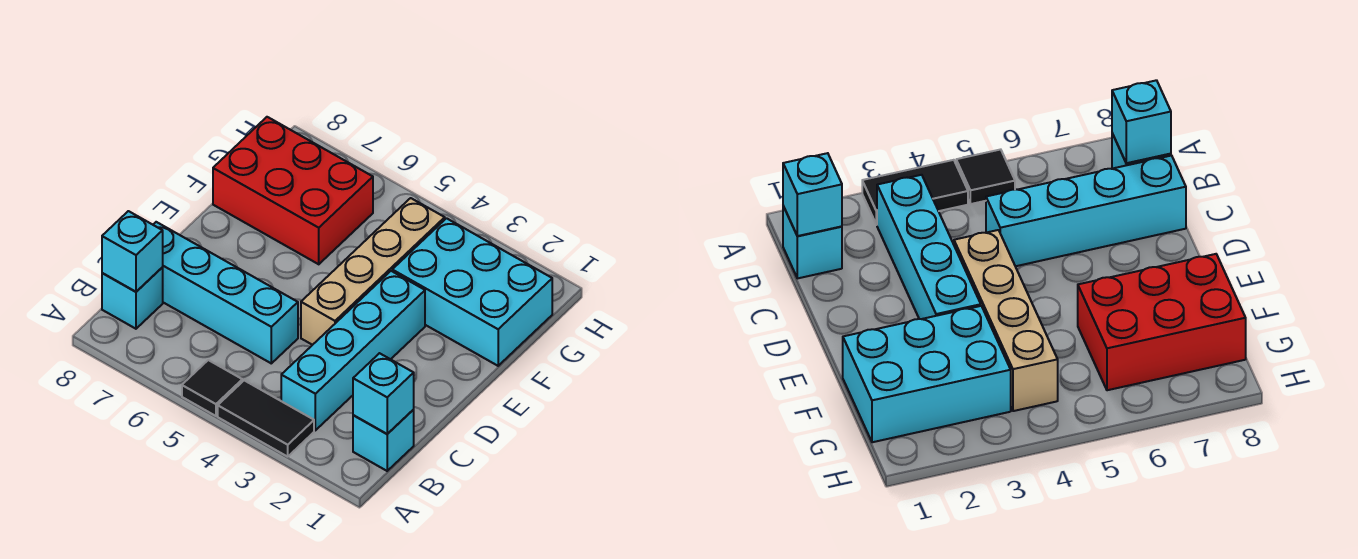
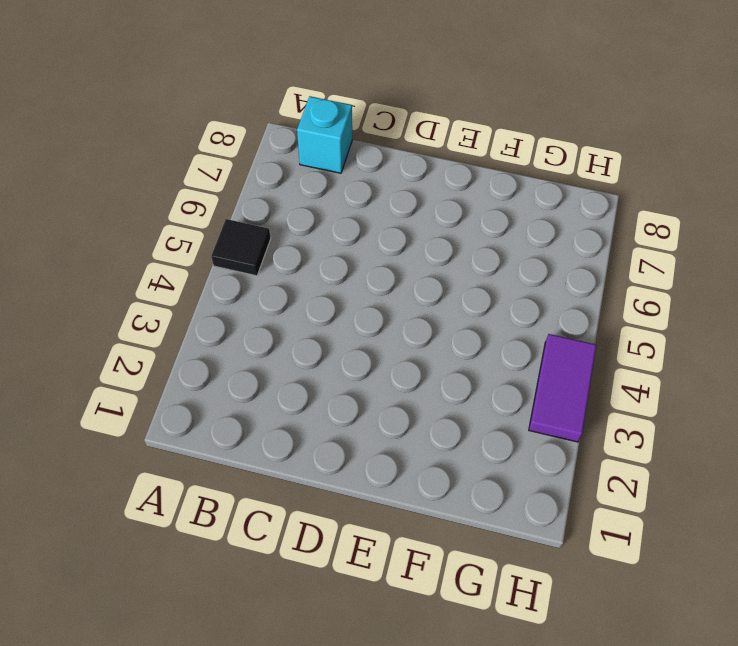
purple tile H3:H4 level 1 -> none
none -> black tile A3:A4 level 1
none -> cyan brick B1 level 1

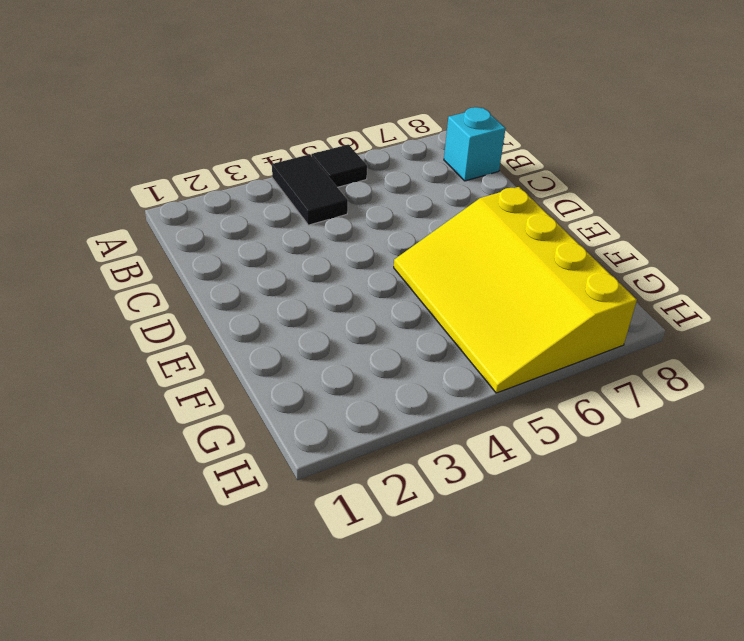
black tile A4:B4 level 1 -> black tile A3:A4 level 1
yellow slope E5:H7 level 1 top 7 -> red brick F6:G8 level 1
none -> cyan brick B1 level 1
none -> cyan brick B3:E3 level 1

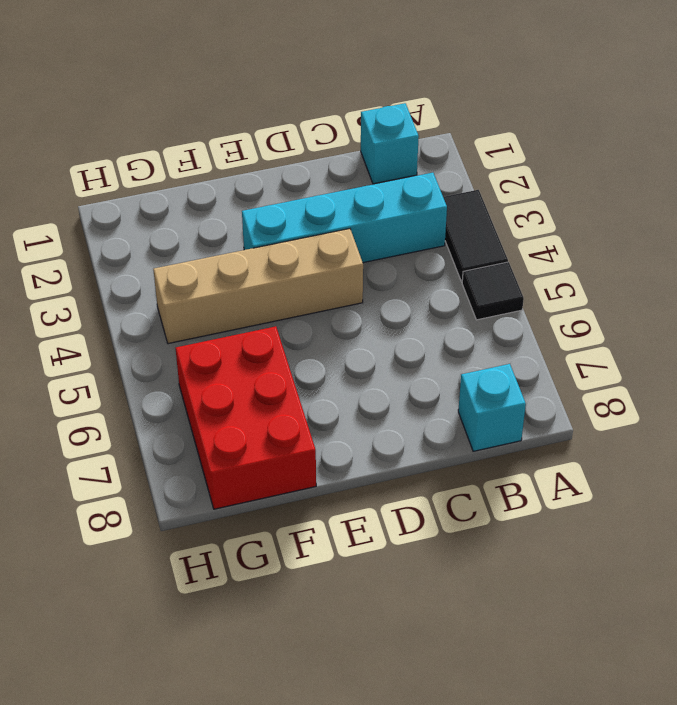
none -> cyan brick C5:C8 level 1
none -> cyan brick F1:G3 level 1

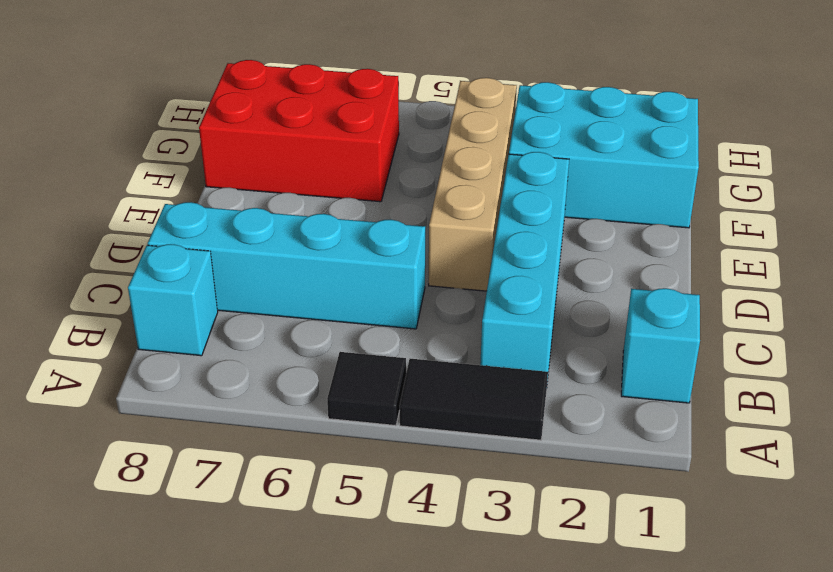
none -> cyan brick B1 level 2
none -> cyan brick B8 level 2

